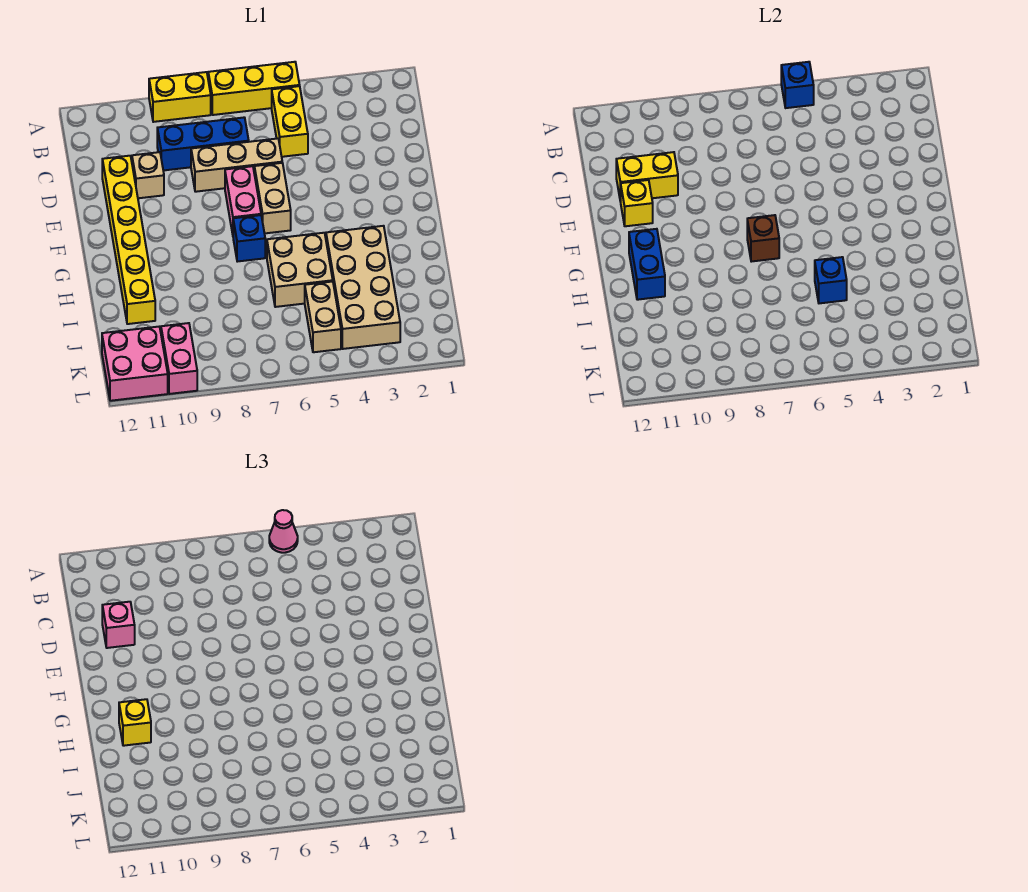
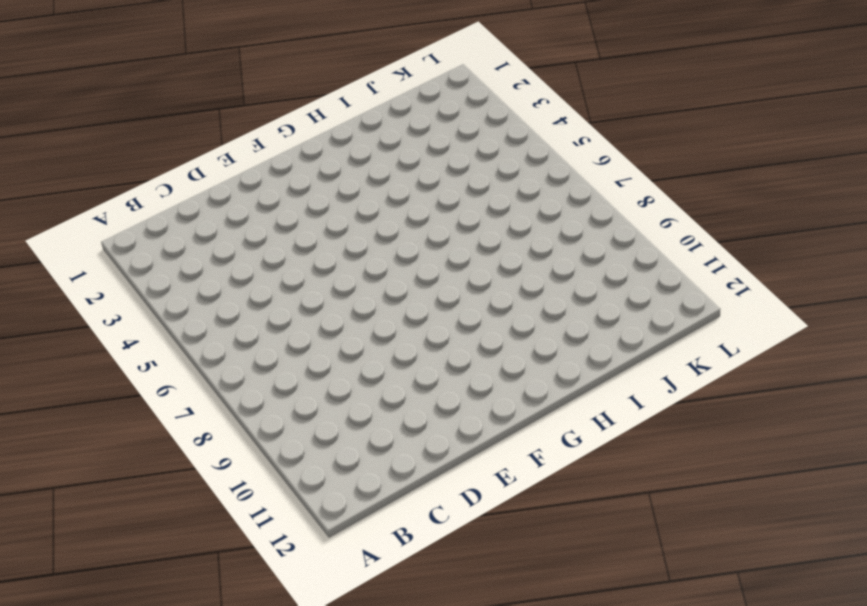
none -> yellow brick A5:A7 level 1
none -> yellow brick A8:A9 level 1
none -> yellow brick B5:C5 level 1

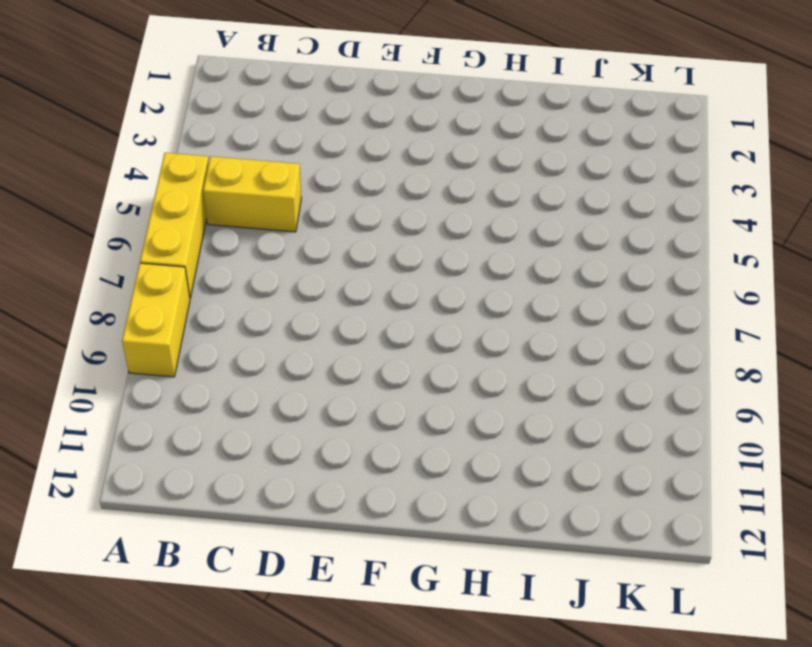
none -> blue brick C7:C9 level 1
none -> tan brick D6:D8 level 1
none -> tan brick D10 level 1

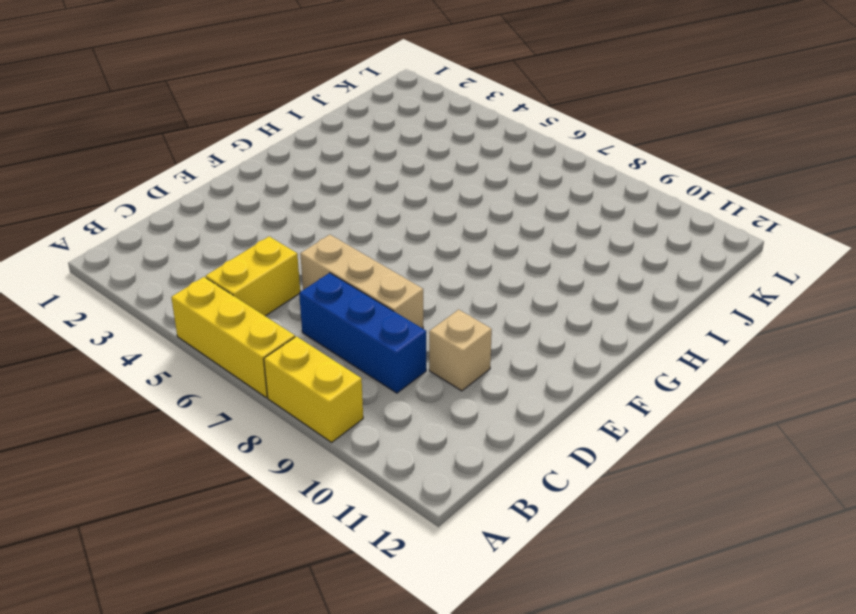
none -> yellow brick D11:I11 level 1
none -> tan brick E6:F6 level 1
none -> pink brick E7:F7 level 1

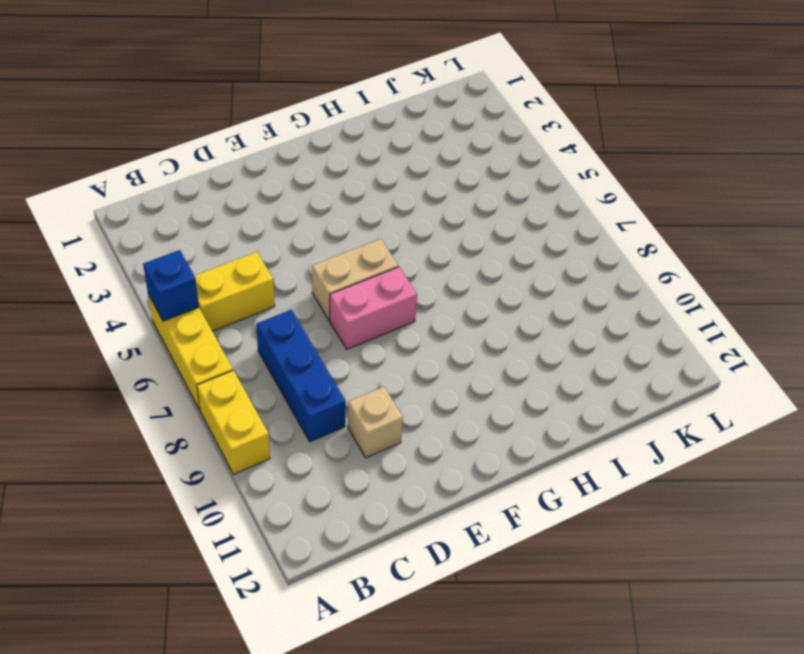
none -> tan brick D6:D8 level 1
none -> yellow brick D11:I11 level 1
none -> blue brick G7 level 1

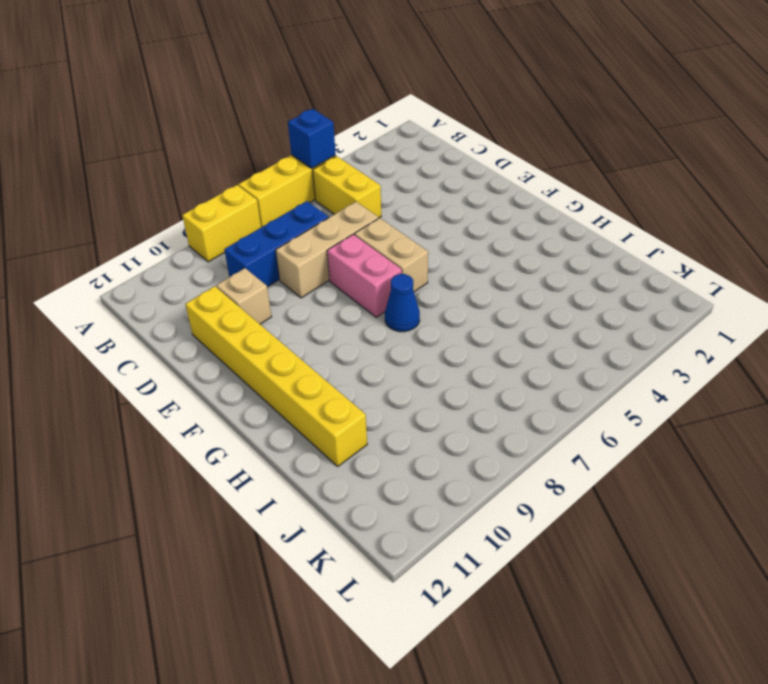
blue cone G7 level 1 -> blue brick G7 level 1
none -> tan brick H3:K4 level 1
none -> tan brick H5:I6 level 1
none -> tan brick J5:K5 level 1

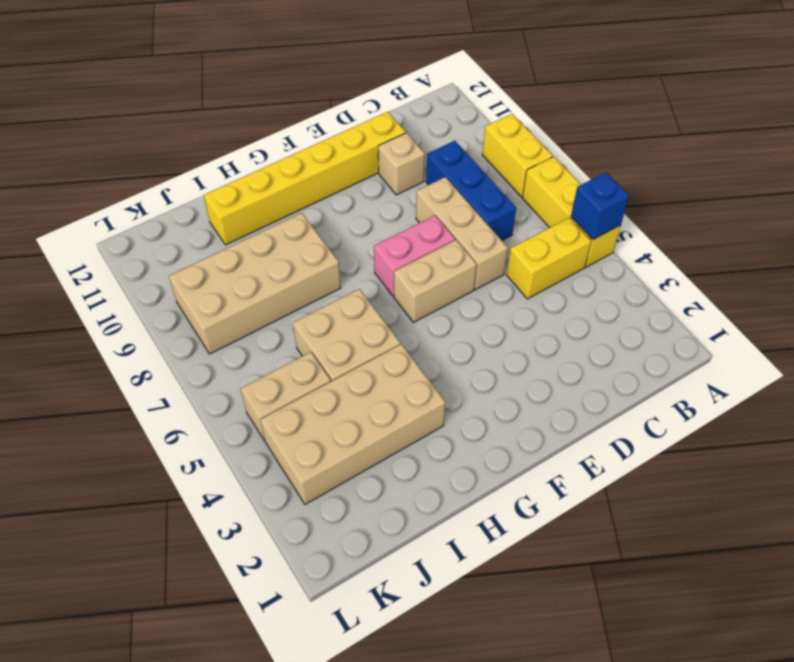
tan brick H8:K9 level 1 -> none
none -> blue brick G7 level 1
none -> pink brick K10:L10 level 1
none -> pink brick K11:L12 level 1

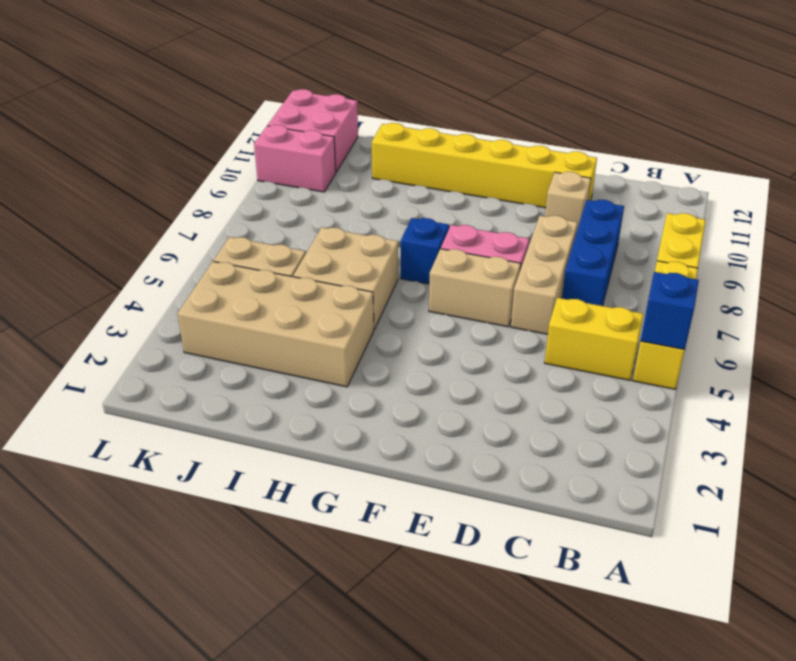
none -> yellow brick D10:D11 level 2
none -> yellow brick E11 level 2
none -> brown brick G7 level 2

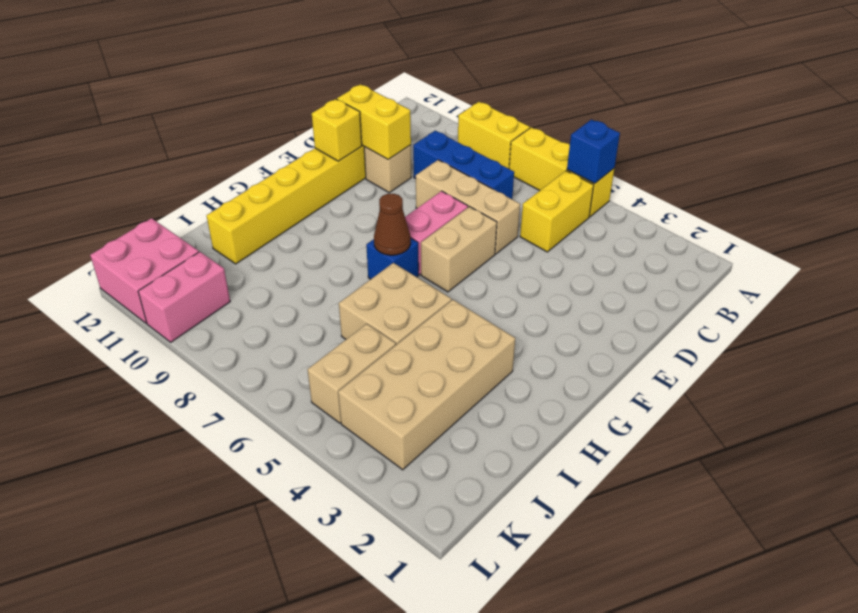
brown cone G7 level 2 -> brown brick G7 level 2
none -> blue brick G11:H11 level 2
none -> blue brick I5 level 2
none -> pink cone A5 level 3

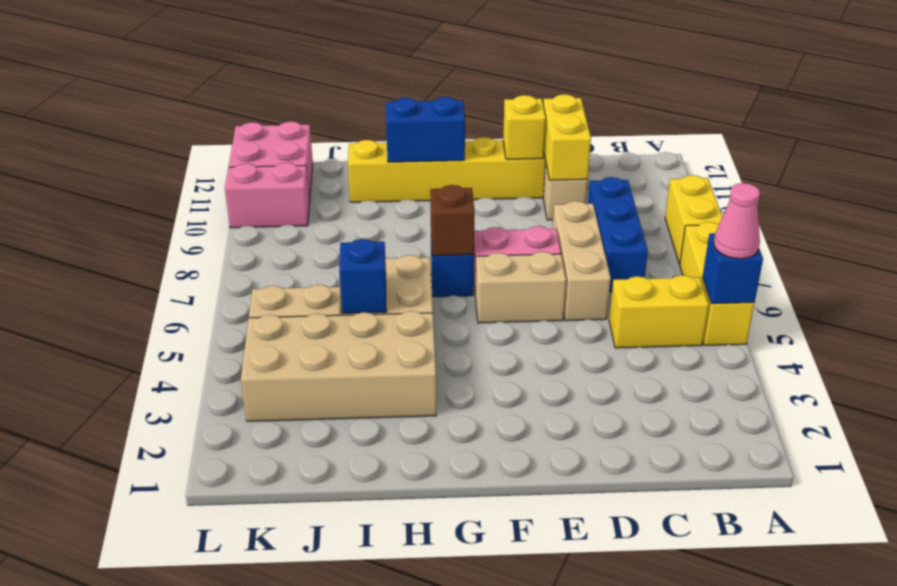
none -> pink brick D11 level 3
none -> yellow brick H11 level 3

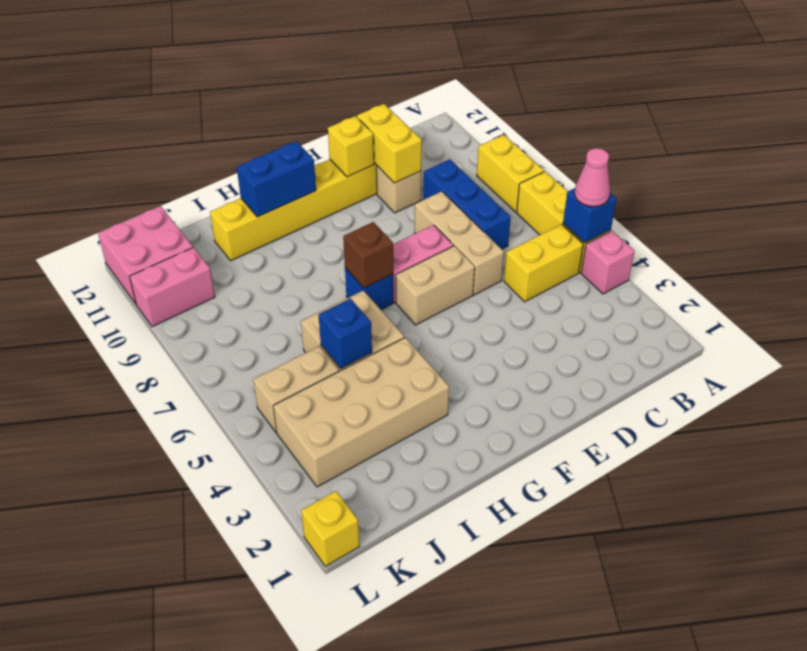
pink brick A4 level 1 -> pink brick D11 level 3
yellow brick L1 level 1 -> yellow brick H11 level 3

